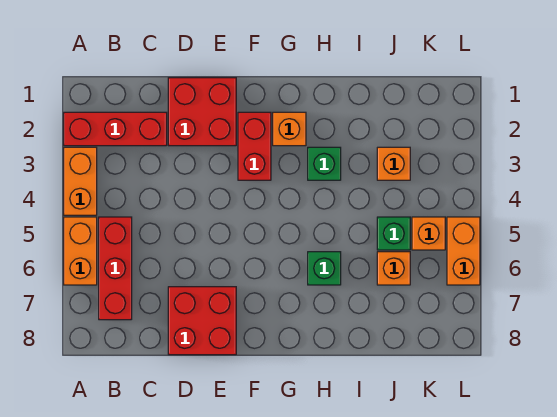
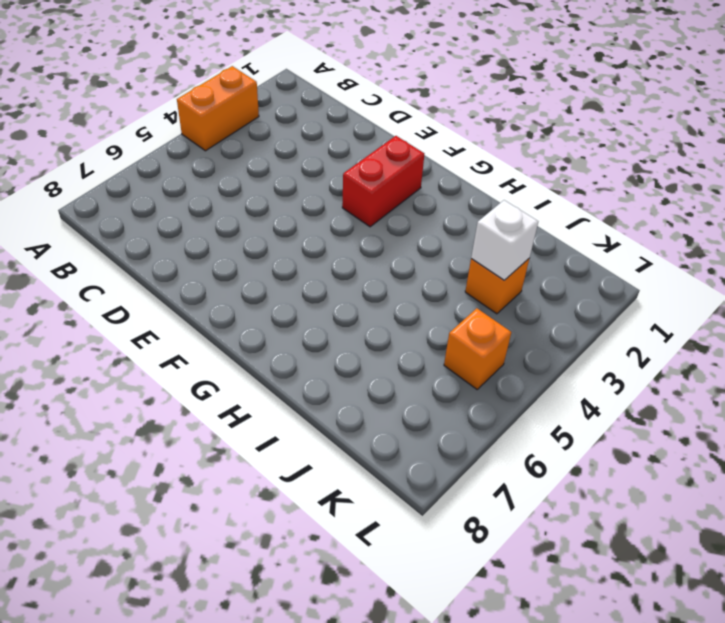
white brick J3 level 2 -> none
none -> red brick A2:C2 level 1
none -> orange brick A5:A6 level 1
none -> red brick B5:B7 level 1

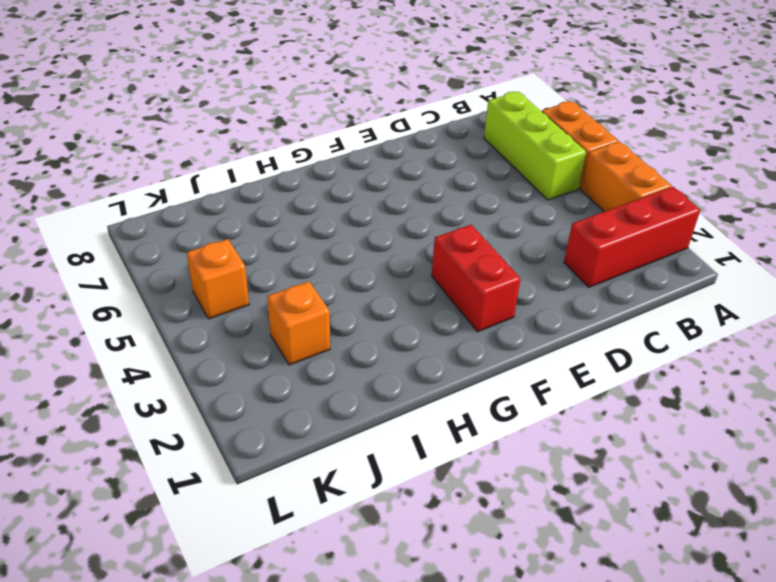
lime brick B5:B7 level 1 -> red brick B5:B7 level 1
none -> red brick D1:E2 level 1
none -> red brick D7:E8 level 1
none -> orange brick G2 level 1

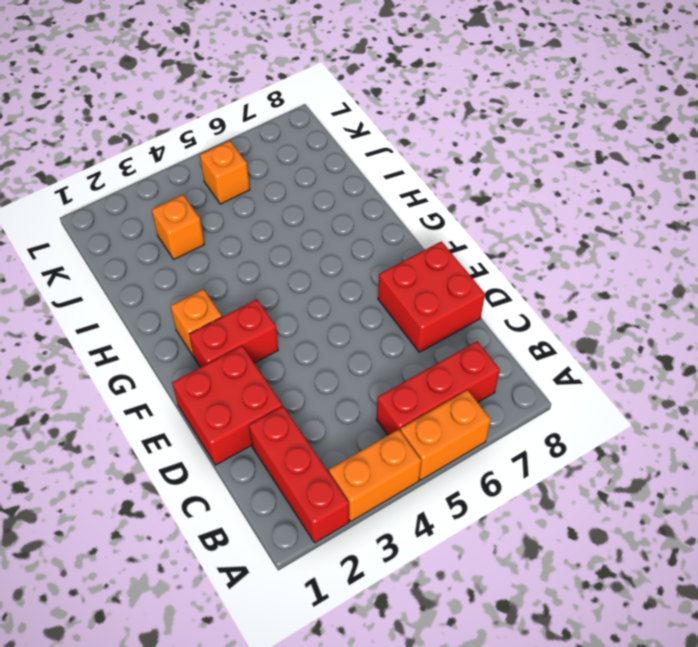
none -> green brick H3 level 1
none -> green brick H6 level 1
none -> green brick J5 level 1

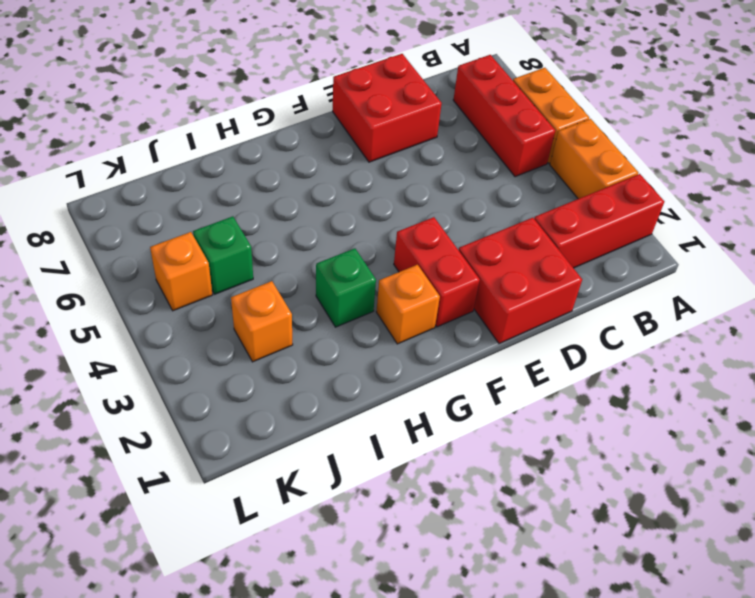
none -> green brick H6 level 1
none -> orange brick J6 level 1
none -> orange brick L5:L6 level 1

